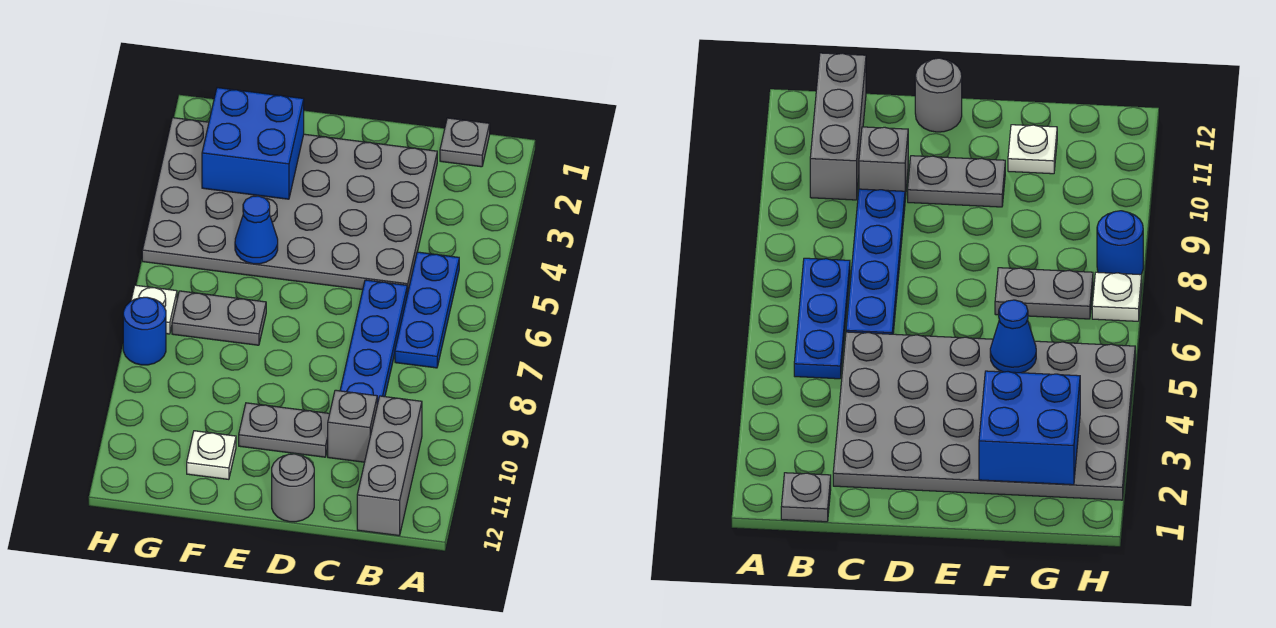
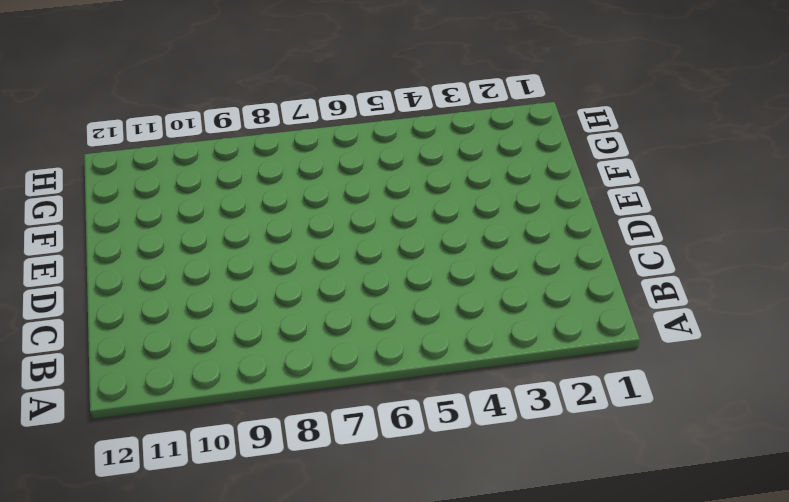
none -> grey plate B1 level 1
none -> blue plate B5:B7 level 1
none -> grey brick B10:B12 level 1

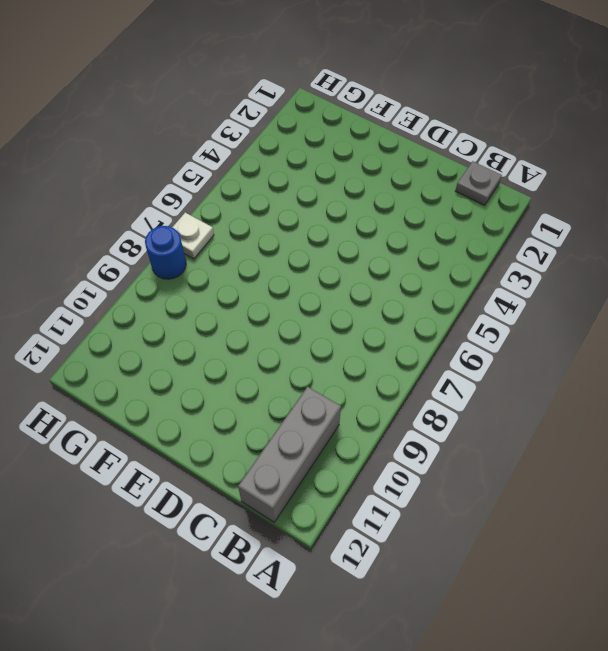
none -> blue plate B5:B7 level 1
none -> grey plate C2:H5 level 1
none -> blue plate C6:C9 level 1

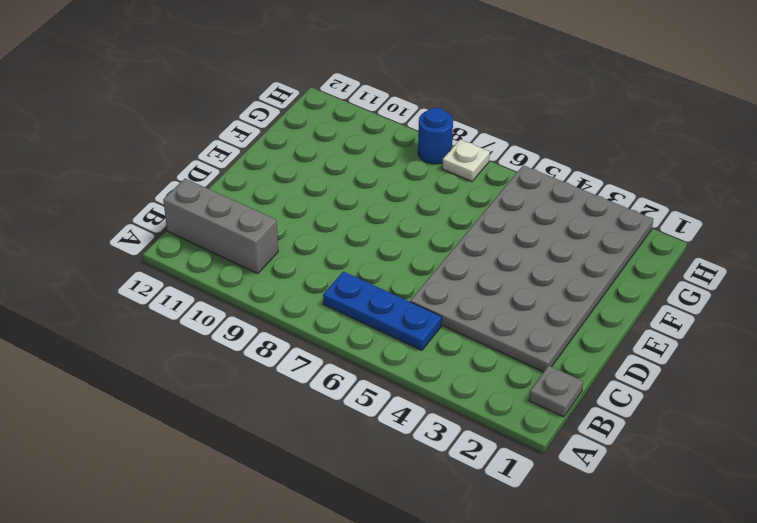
none -> blue plate C6:C9 level 1
none -> grey brick C10 level 1
none -> grey plate D10:E10 level 1

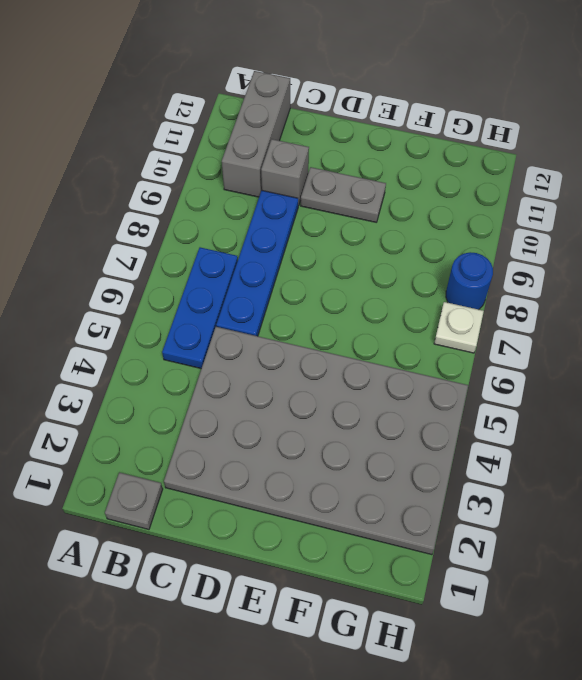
none -> grey round brick D12 level 1
none -> grey plate F7:G7 level 1
none -> white plate F11 level 1

